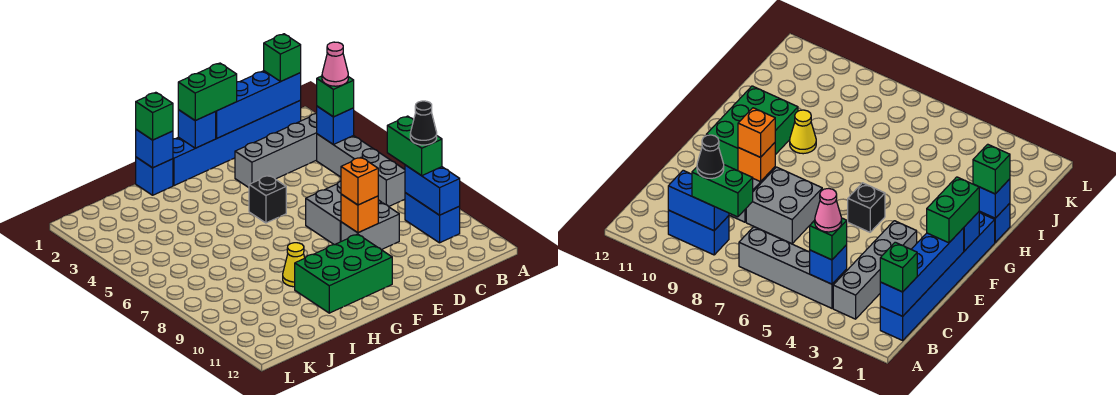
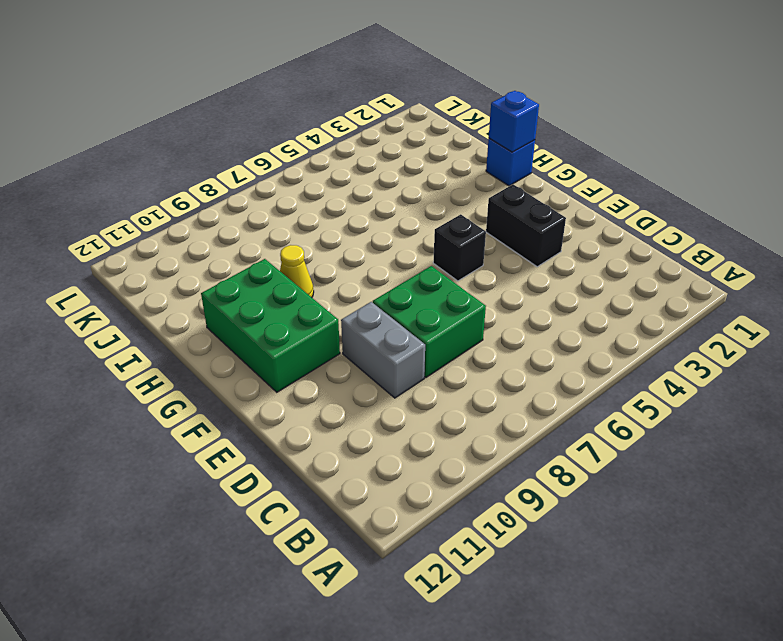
green brick D7:E8 level 1 -> grey brick D7:E8 level 1
black brick E3:F3 level 1 -> grey brick B3:E3 level 1
none -> blue brick B1:G1 level 1
none -> grey brick B4:B7 level 1
none -> blue brick B9:B10 level 1

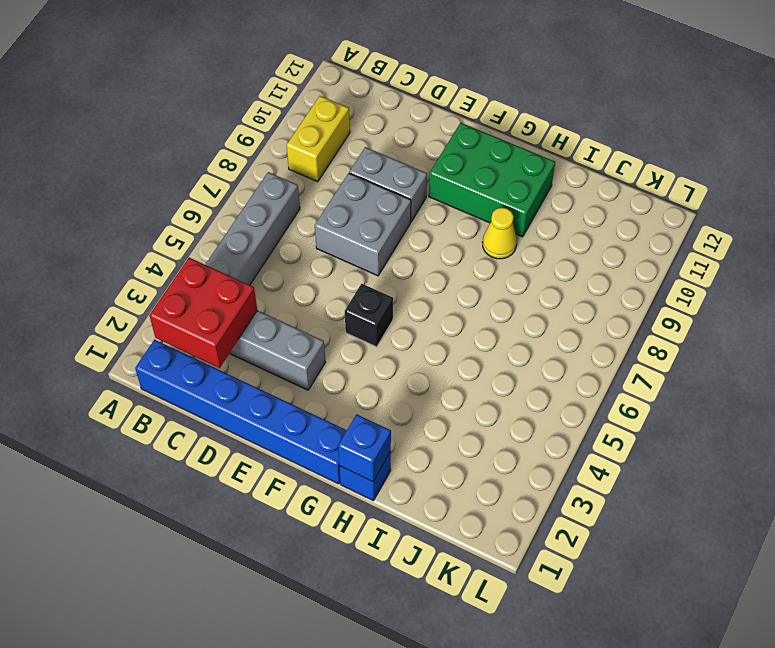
red brick B2:C3 level 2 -> none
yellow brick B9:B10 level 1 -> blue brick B9:B10 level 1
none -> blue brick B1:E1 level 2
none -> blue brick B4 level 2
none -> blue brick B9:B10 level 2

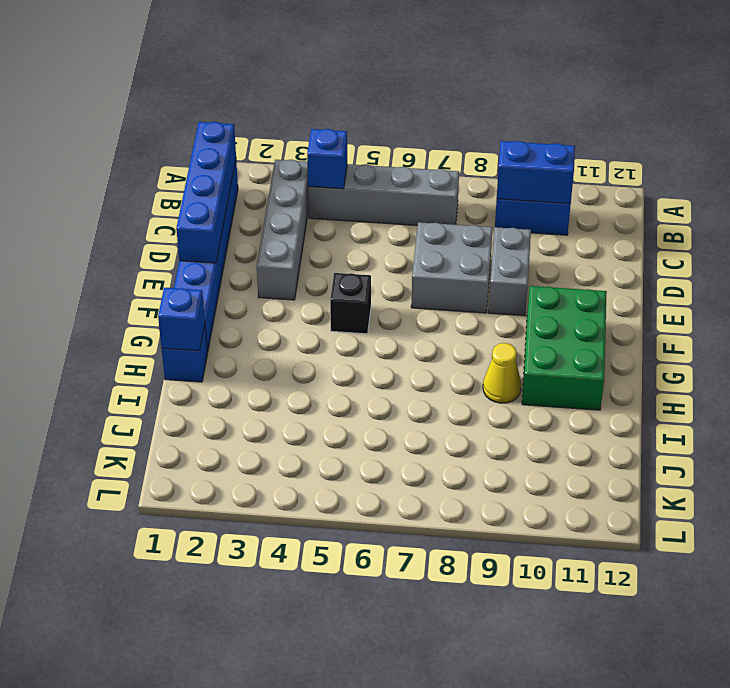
none -> orange brick E9 level 2
none -> blue brick F1 level 2
none -> green brick B1 level 3

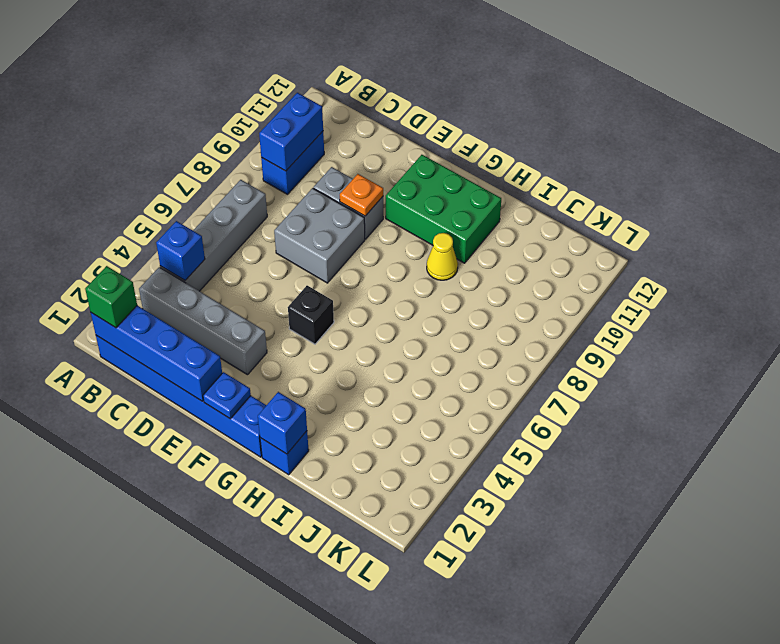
orange plate E9 level 2 -> orange brick E9 level 2
blue plate F1 level 2 -> blue brick F1 level 2
none -> green brick B4 level 3
none -> green brick B8:B9 level 3
none -> green brick E1:F1 level 3

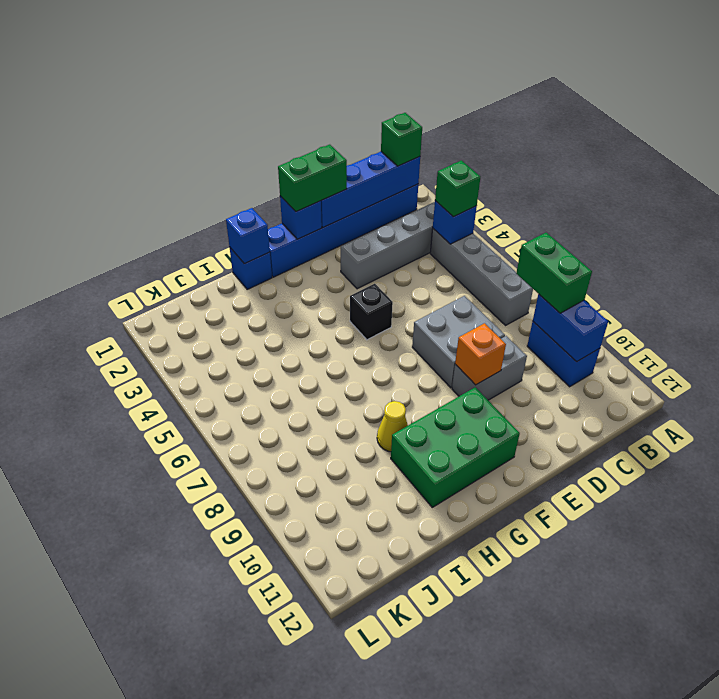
none -> orange brick E9 level 3
none -> green brick H1 level 3
none -> pink cone B4 level 4

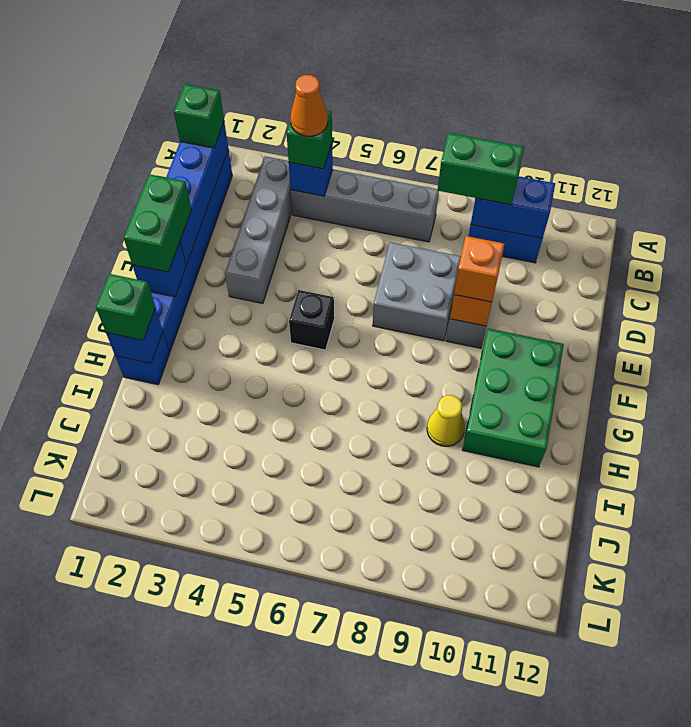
orange cone B4 level 4 -> pink cone B4 level 4
none -> black cone B9 level 4

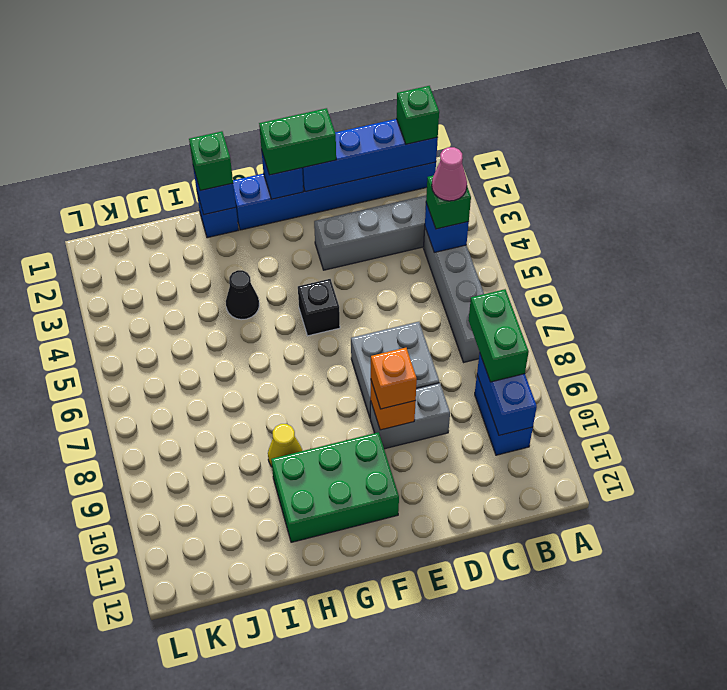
black cone H4 level 1 -> black cone B9 level 4

